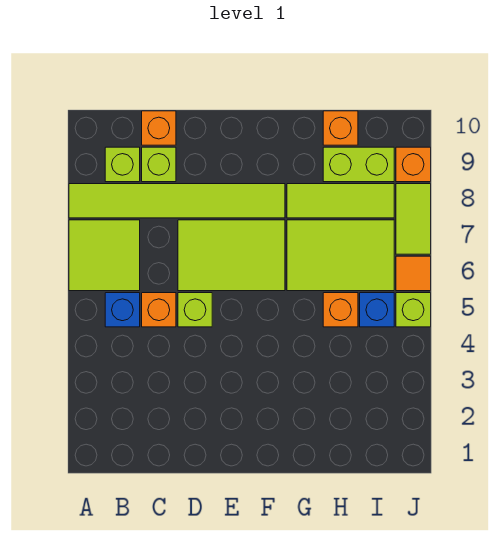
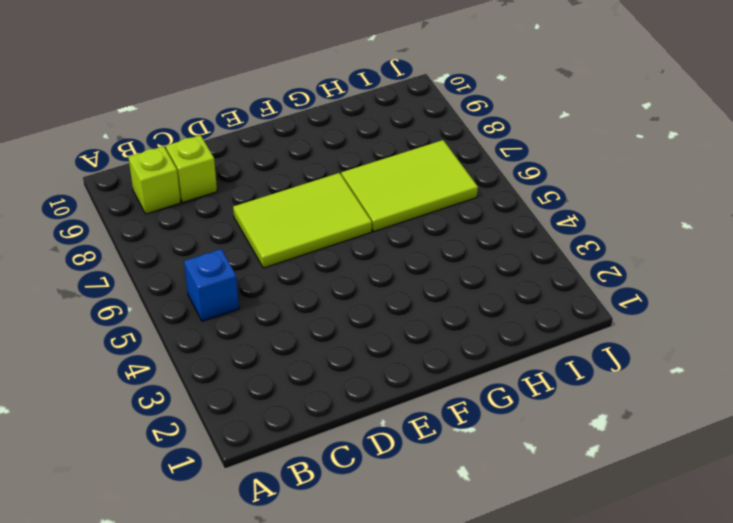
none -> lime tile A6:B7 level 1
none -> lime tile A8:F8 level 1
none -> orange brick C5 level 1

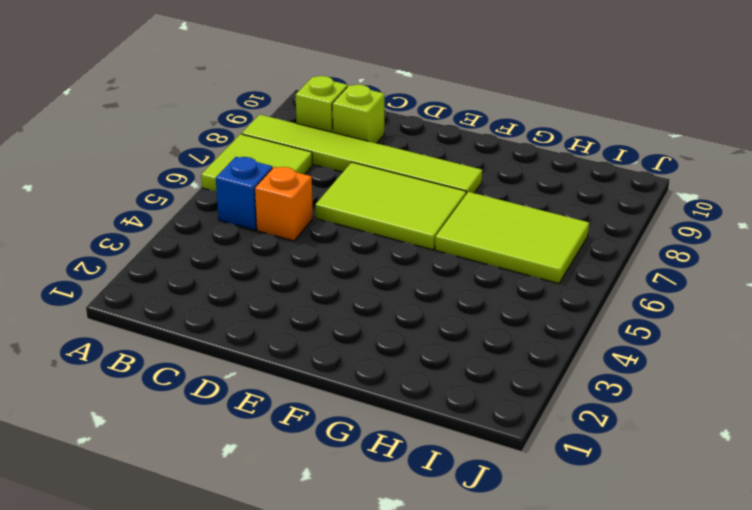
none -> orange brick C10 level 1
none -> lime brick D5 level 1
none -> lime tile G8:I8 level 1

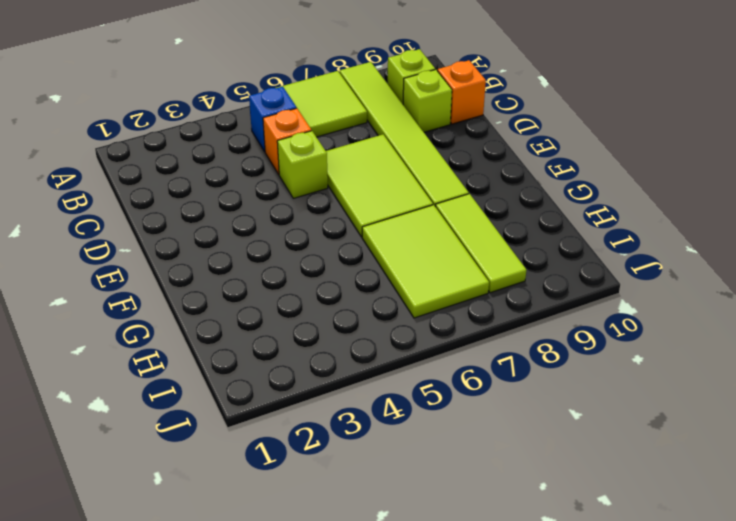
none -> orange brick H5 level 1
none -> lime brick H9:I9 level 1
none -> orange brick H10 level 1

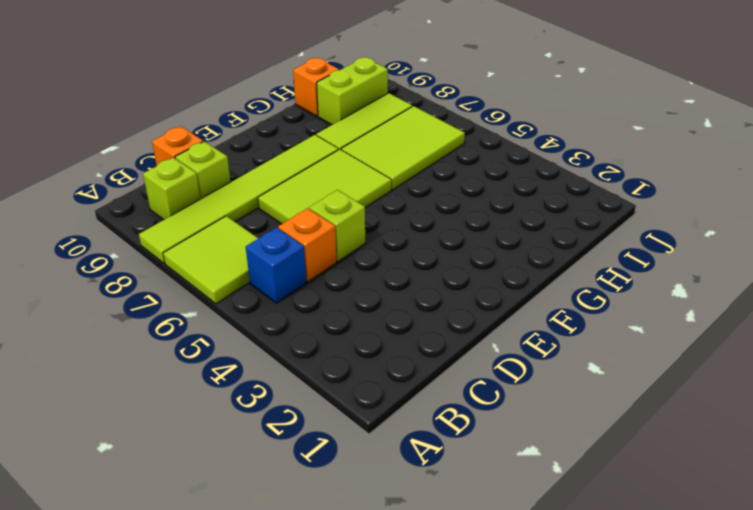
none -> orange brick H5 level 1
none -> blue brick I5 level 1
none -> lime brick J5 level 1

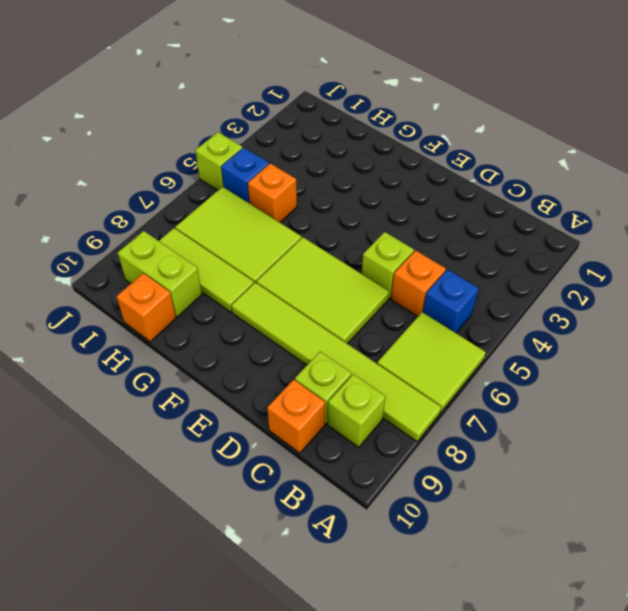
none -> orange tile J6 level 1
none -> lime tile J7:J8 level 1
none -> orange brick J9 level 1

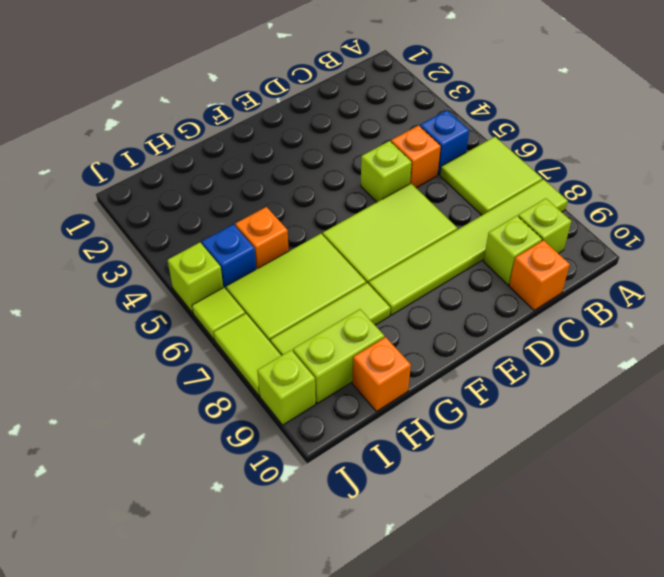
lime tile J6 level 1 -> orange tile J6 level 1
lime brick J9 level 1 -> orange brick J9 level 1

